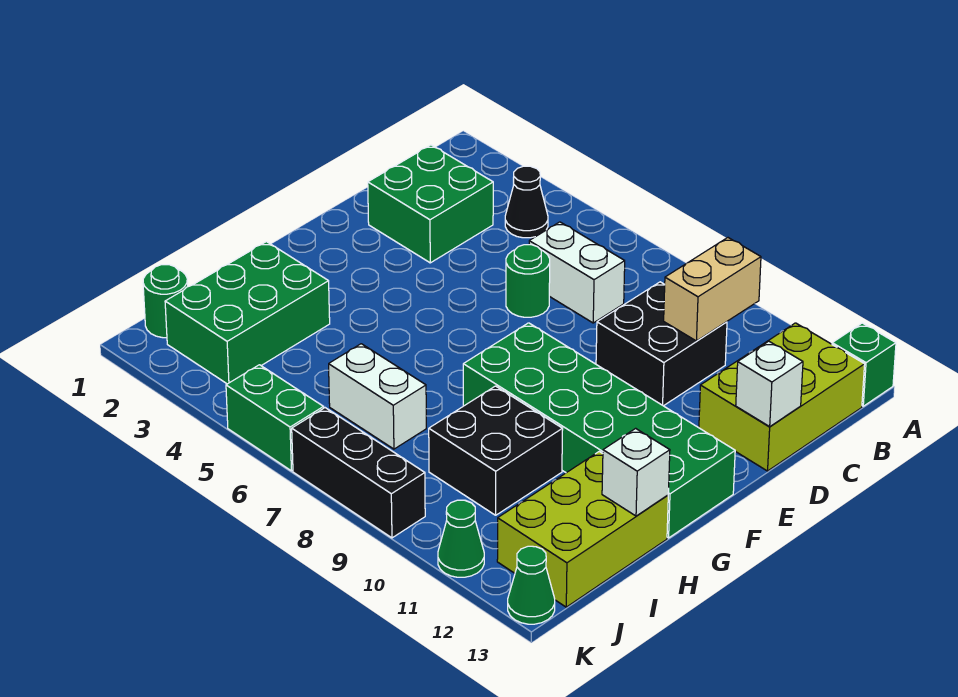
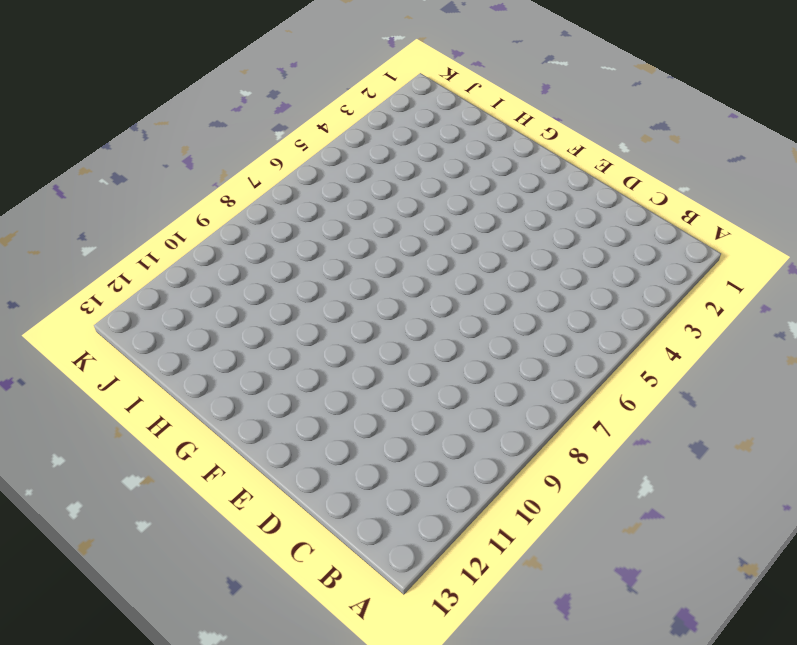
none -> green brick A13 level 1
none -> black cone B4 level 1
none -> lime brick B12:D13 level 1

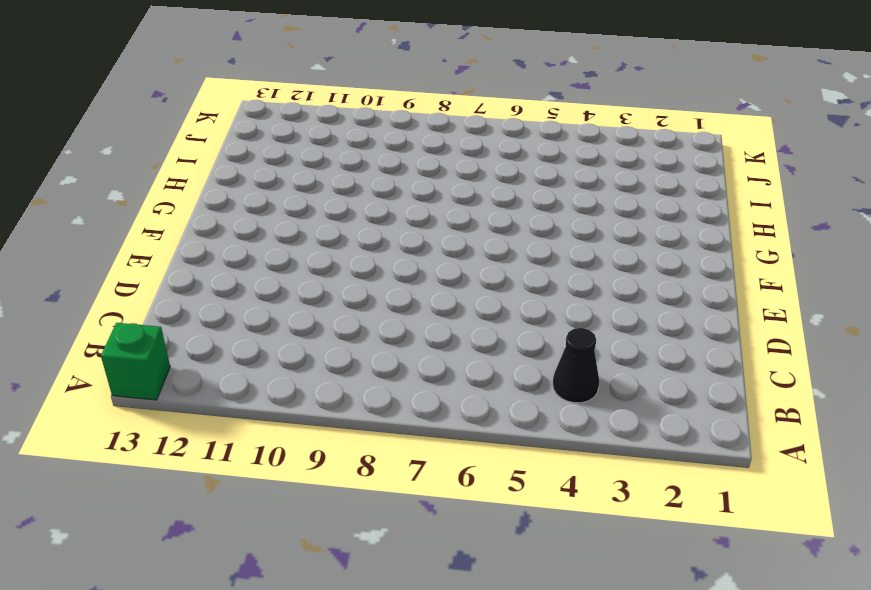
none -> lime brick B12:D13 level 1
none -> green brick C2:D3 level 1
none -> white brick C6:C7 level 1

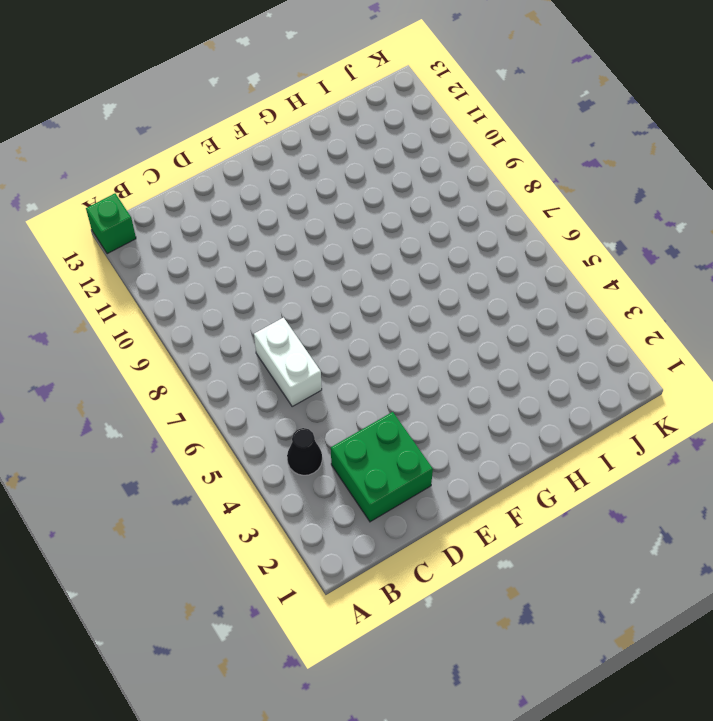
none -> lime brick B12:D13 level 1
none -> black brick C9:D10 level 1
none -> green round brick D6 level 1

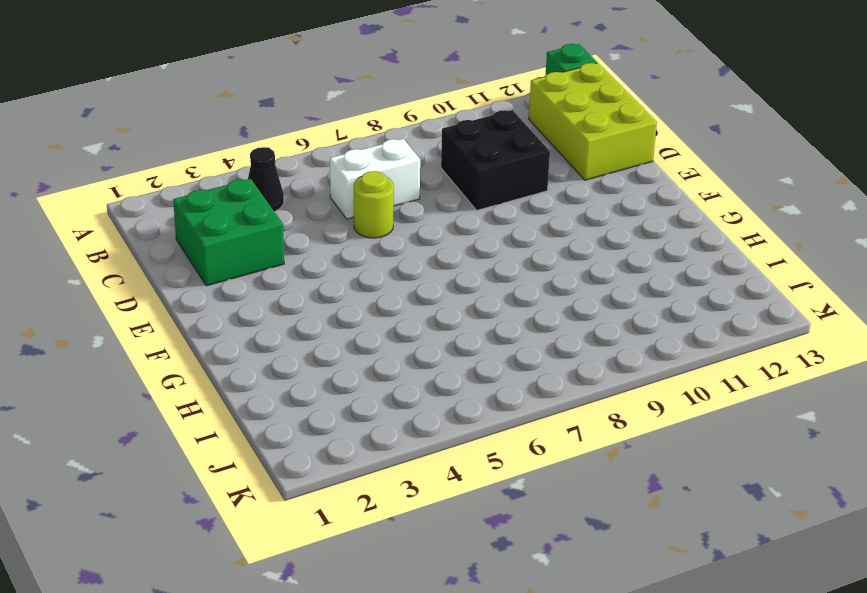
lime round brick D6 level 1 -> green round brick D6 level 1
none -> green brick F8:G13 level 1
none -> green brick H2:J3 level 1
none -> black brick H9:I10 level 1

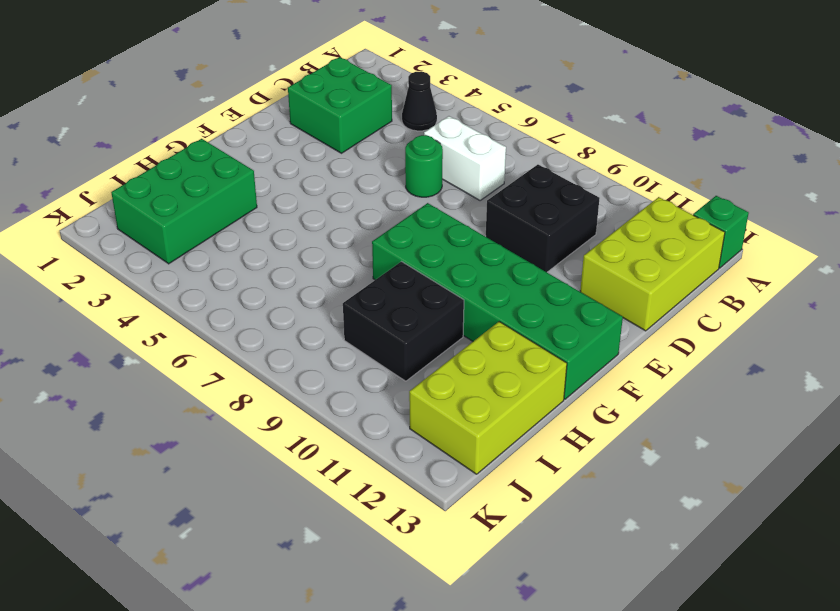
none -> white brick I6:I7 level 1
none -> green round brick J1 level 1
none -> green brick K5:K6 level 1

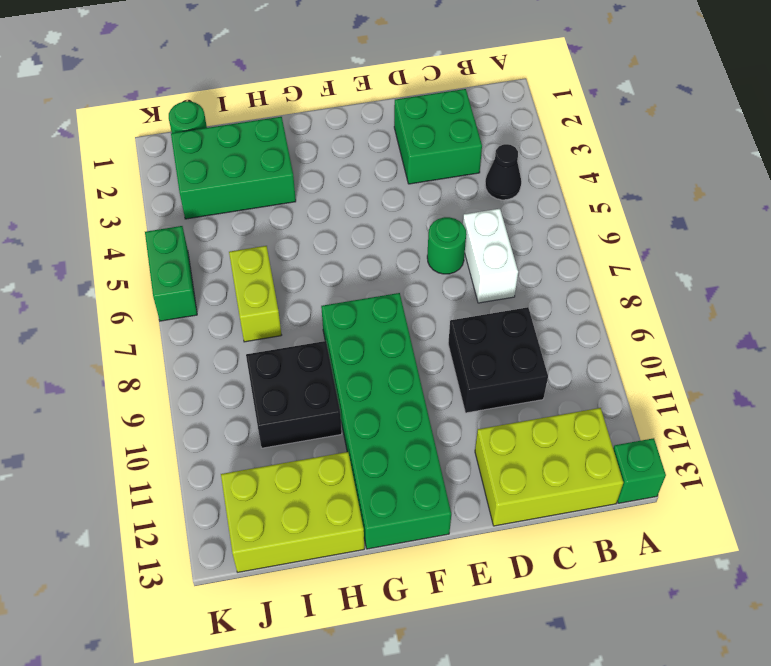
lime brick I6:I7 level 1 -> white brick I6:I7 level 1
none -> black brick K7:K9 level 1
none -> green cone K11 level 1
none -> green cone K13 level 1

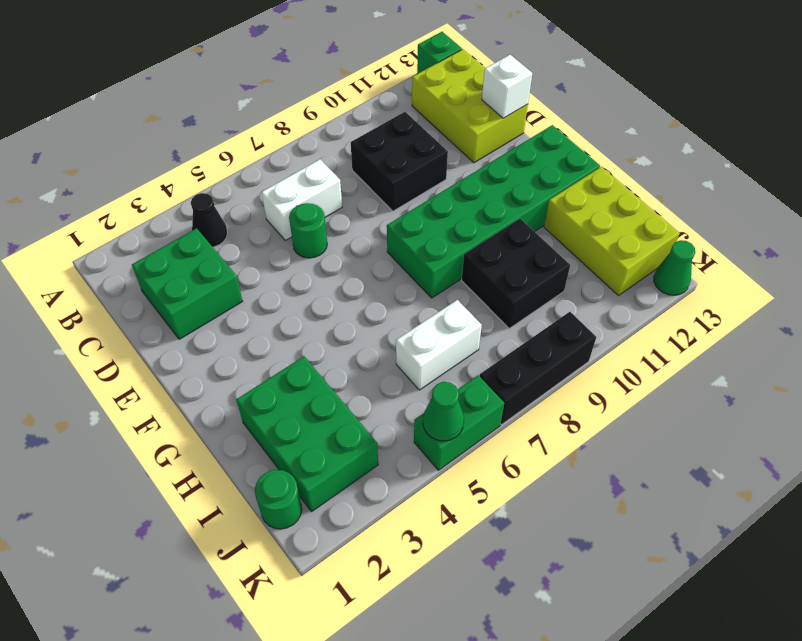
green cone K5 level 2 -> green cone K11 level 1
none -> tan brick B10:C10 level 2
none -> white brick H13 level 2

